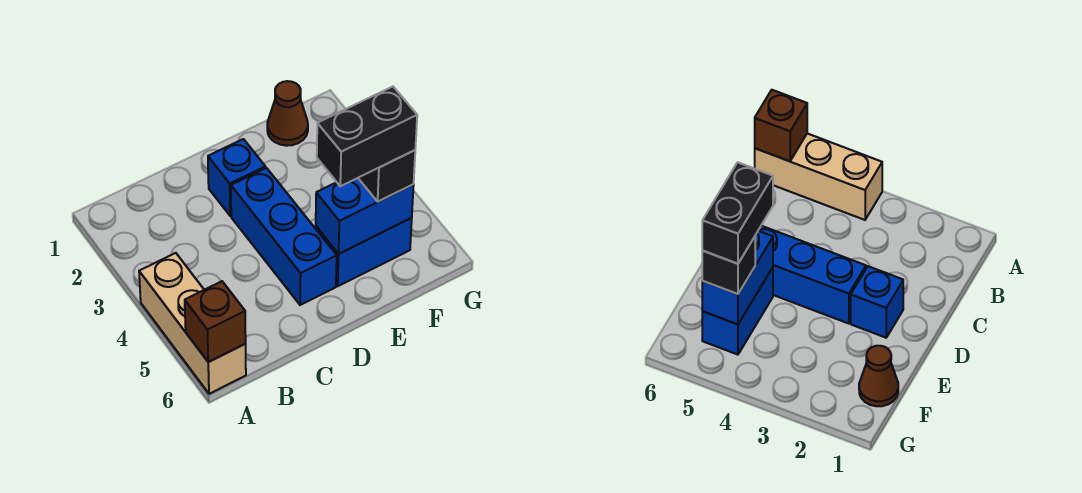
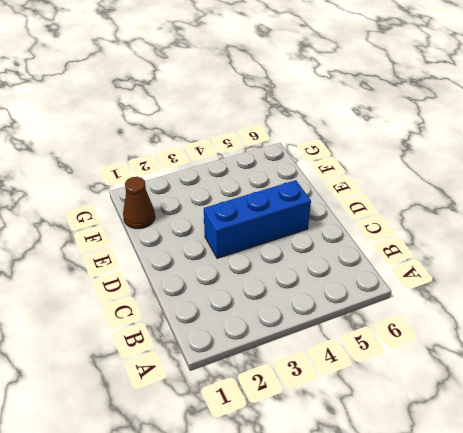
none -> tan brick A4:A6 level 1
none -> blue brick D2 level 1

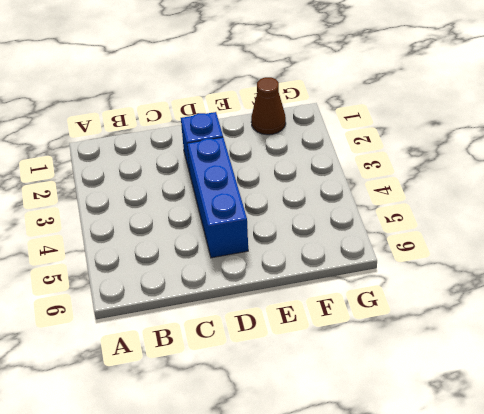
none -> tan brick A4:A6 level 1
none -> blue brick E5:F5 level 1

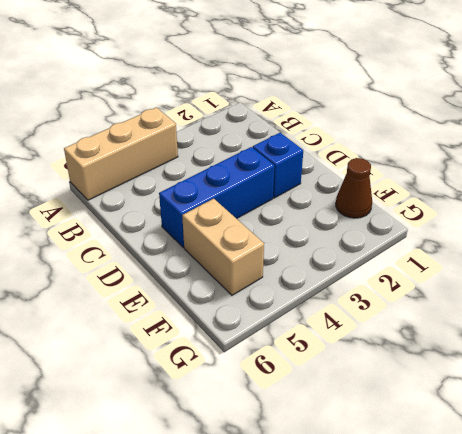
tan brick E5:F5 level 1 -> blue brick E5:F5 level 1
none -> brown brick A6 level 2
none -> blue brick E5:F5 level 2

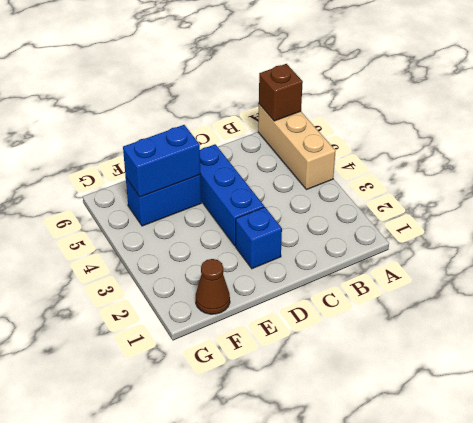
none -> black brick F5 level 3
none -> black brick E5:F5 level 4

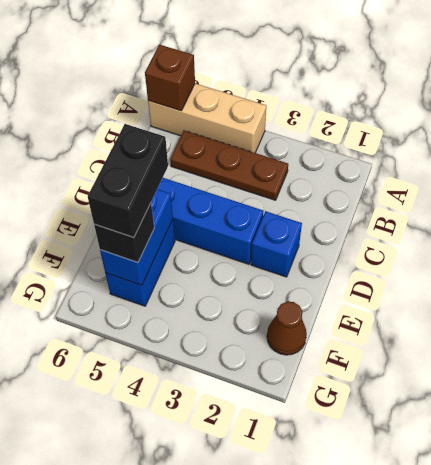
brown plate B3:B5 level 1 -> none

